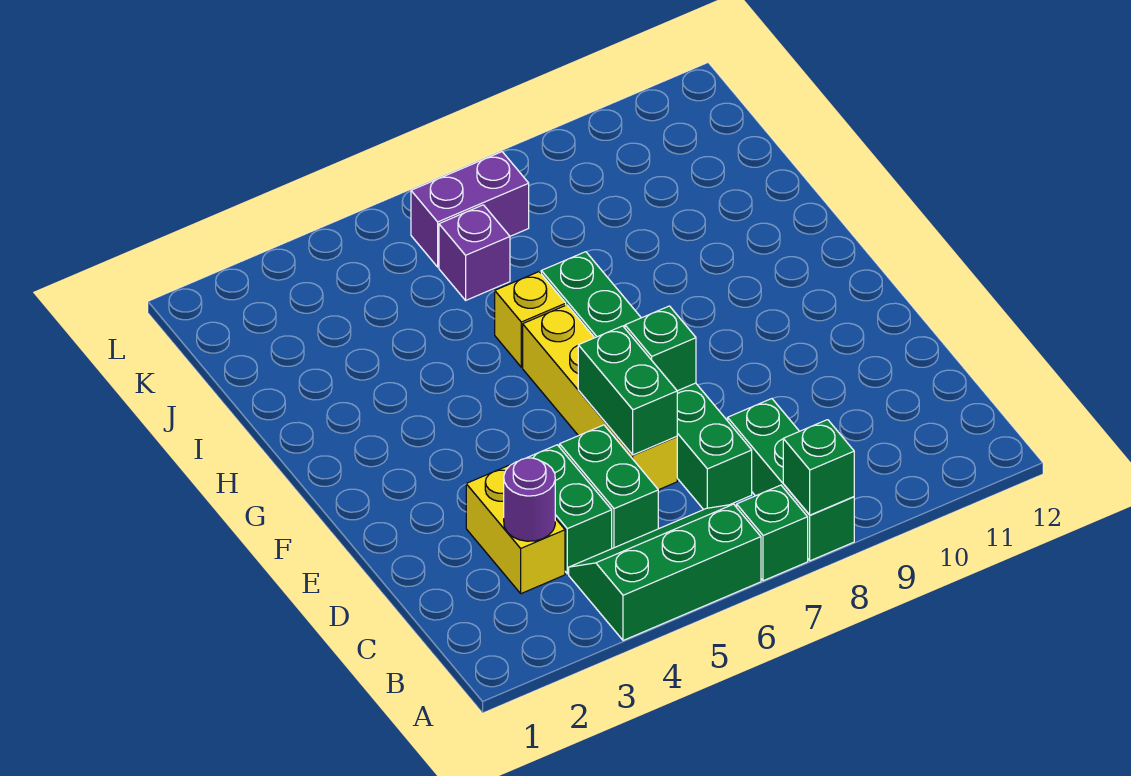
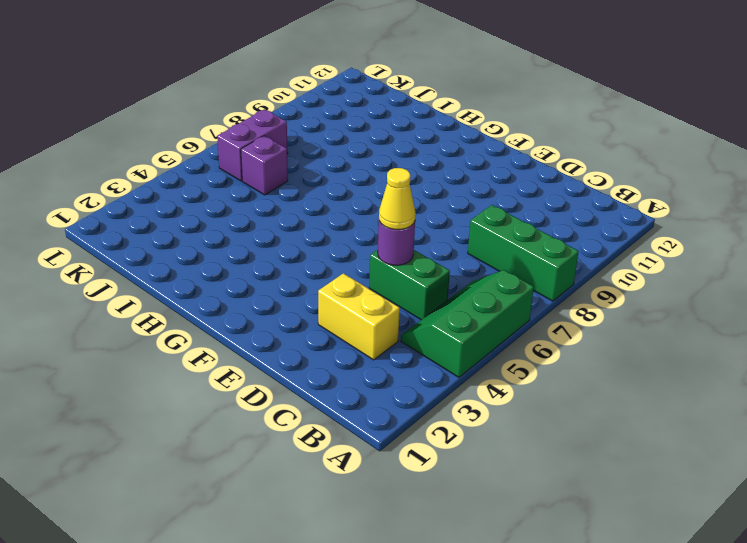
purple round brick D5 level 2 -> purple round brick C3 level 2
yellow cone D5 level 3 -> none
none -> green brick A7 level 1
none -> green brick C4:D4 level 1
none -> green brick C7:H7 level 1

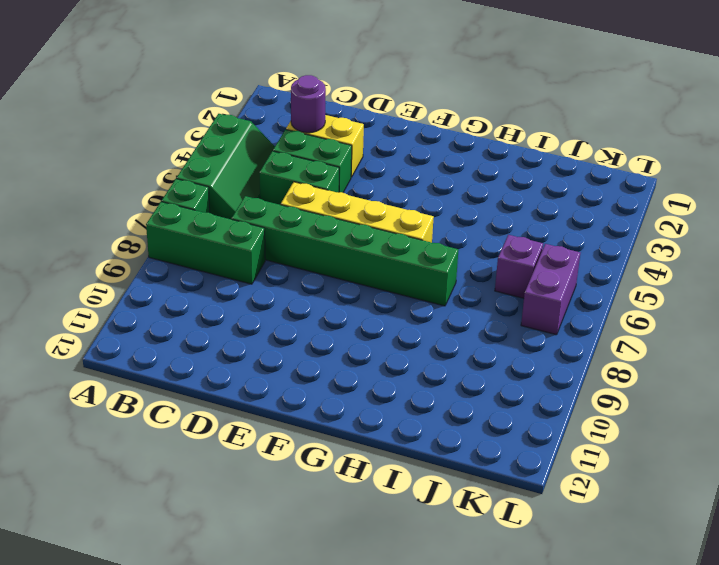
none -> yellow brick H6 level 1
none -> green brick A8 level 2
none -> green brick D6:E6 level 2

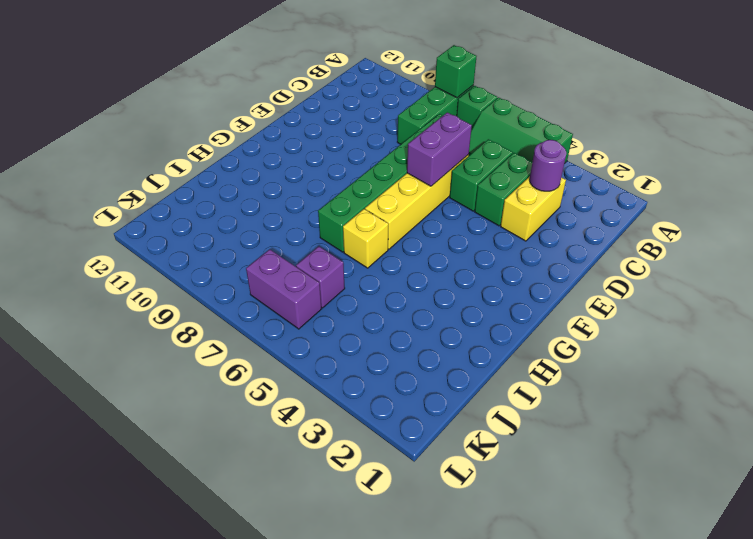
purple brick D6:E6 level 2 -> green brick D6:E6 level 2
none -> green brick E7 level 2

